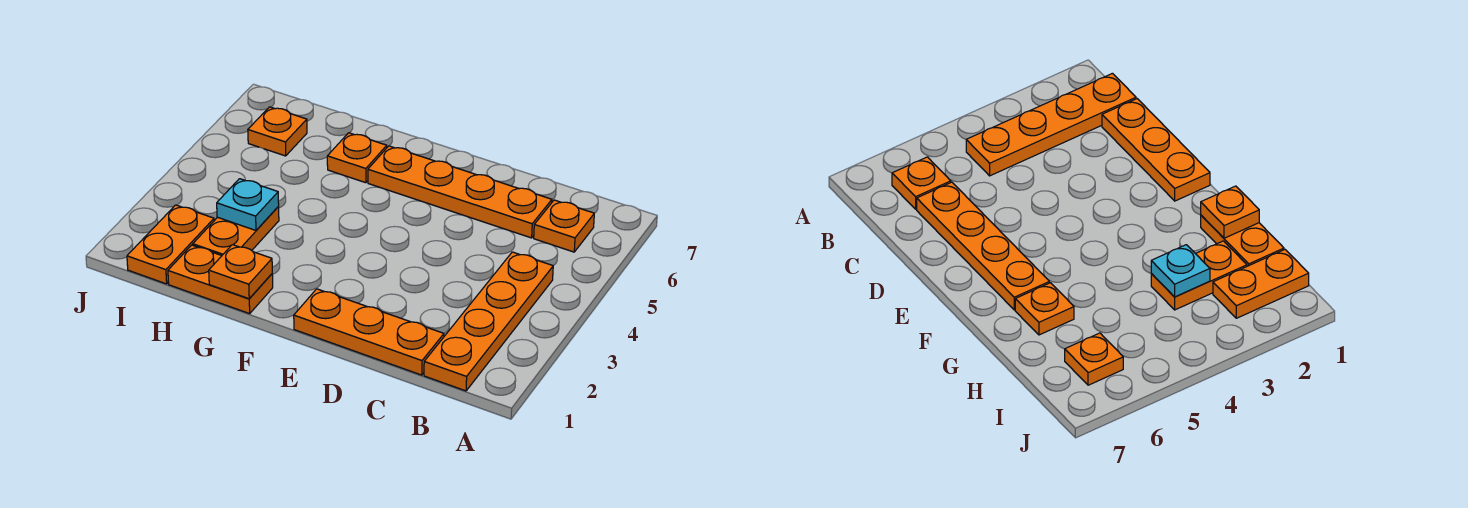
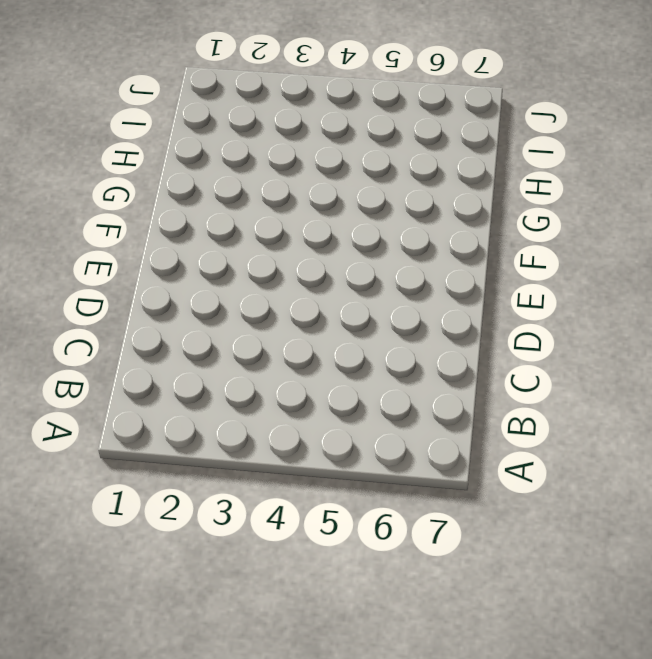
none -> orange plate B1:B4 level 1
none -> orange plate B6 level 1

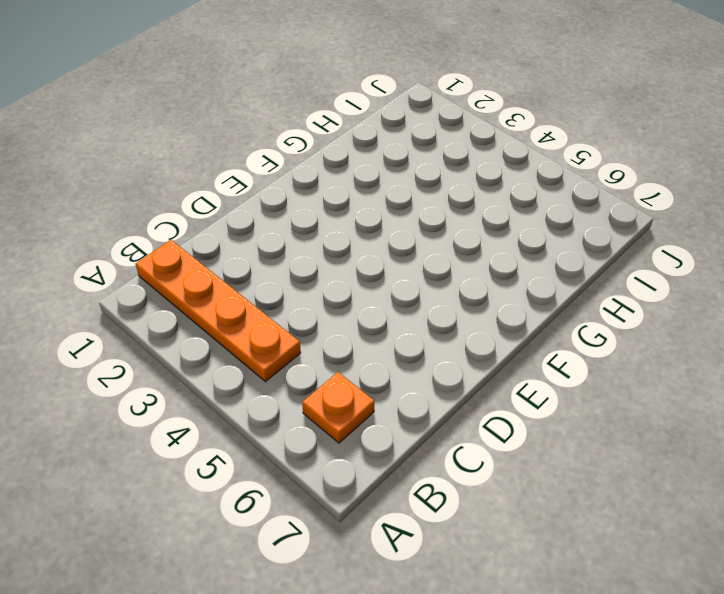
none -> orange plate C1:E1 level 1
none -> orange plate C6:F6 level 1

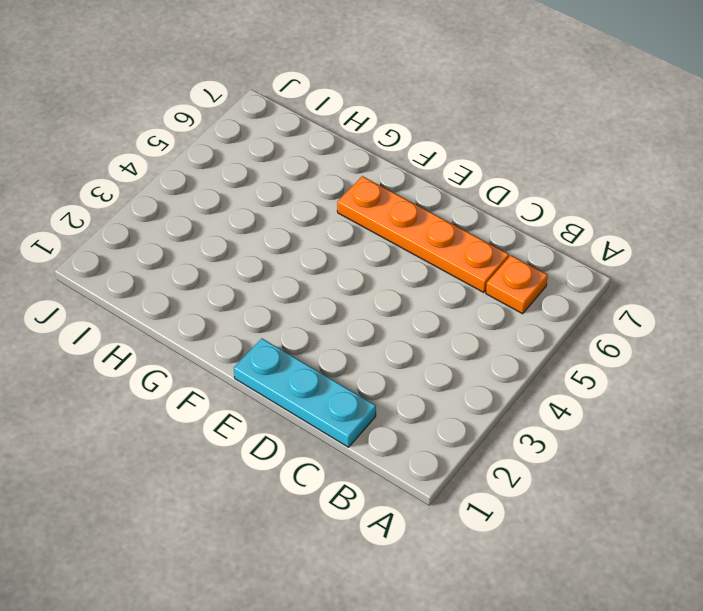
cyan plate C1:E1 level 1 -> orange plate C1:E1 level 1
none -> orange plate B1:B4 level 1
none -> orange plate G1:H1 level 1

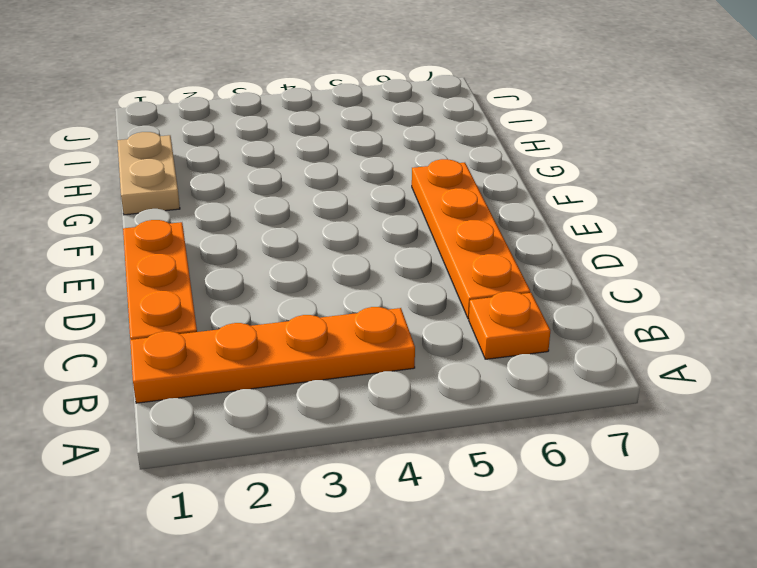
tan plate G1:H1 level 1 -> orange plate G1:H1 level 1
none -> orange plate G6 level 1
none -> orange plate H2:H3 level 1

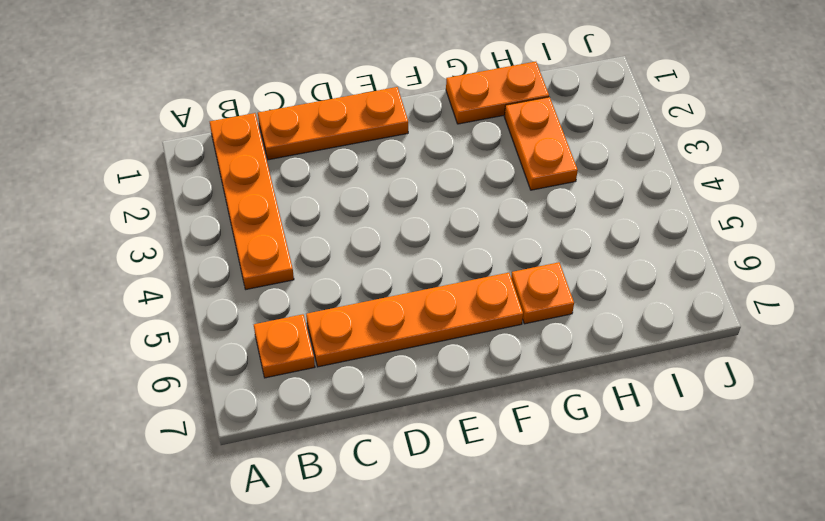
none -> orange plate I1:I2 level 1
none -> orange plate I6 level 1

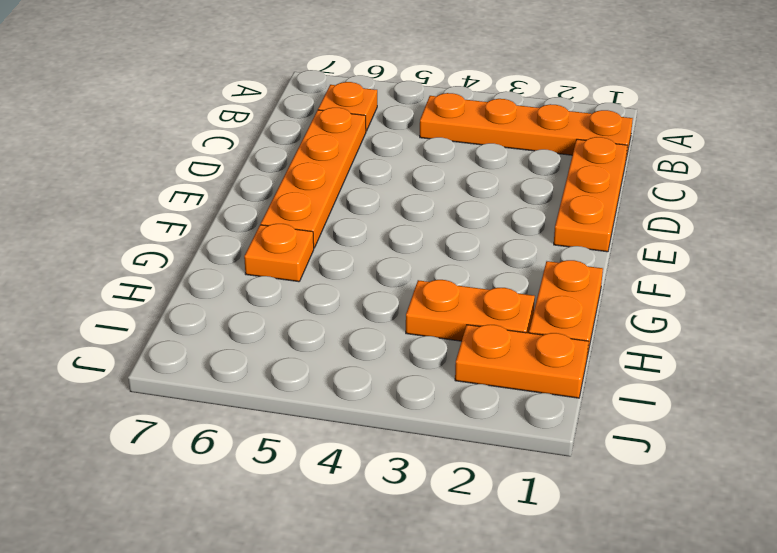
none -> orange plate I6 level 1
none -> orange plate G1 level 2

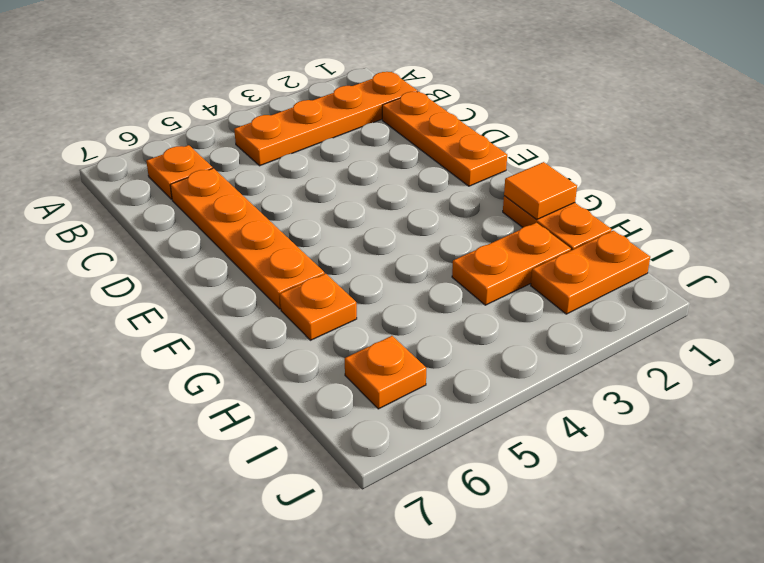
orange tile G1 level 2 -> orange plate G1 level 2
none -> cyan plate H3 level 2

